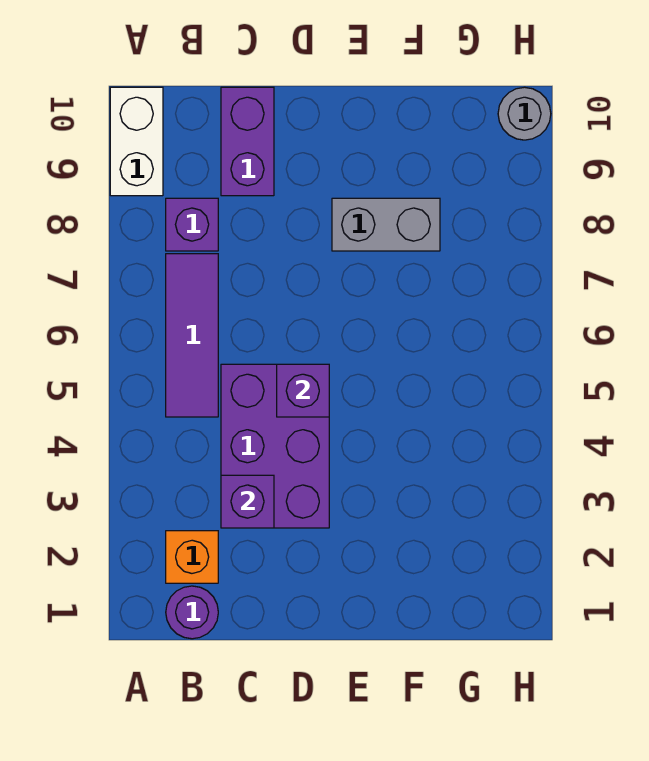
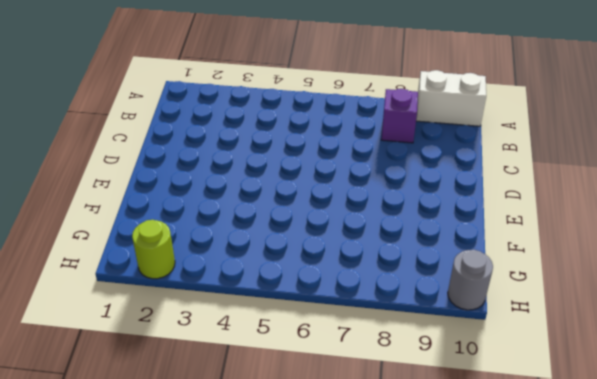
lime round brick H2 level 1 -> none
none -> purple round brick B1 level 1
none -> orange brick B2 level 1

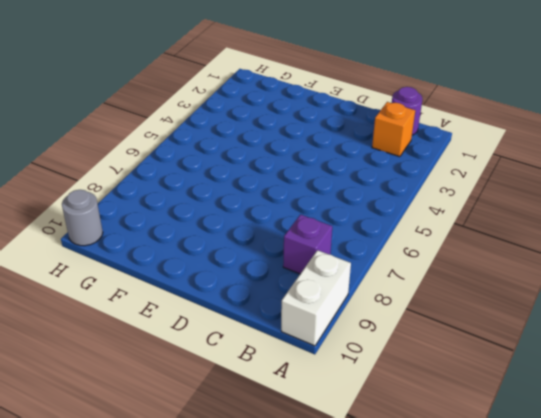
none -> purple tile B5:B7 level 1
none -> purple brick C3:D5 level 1

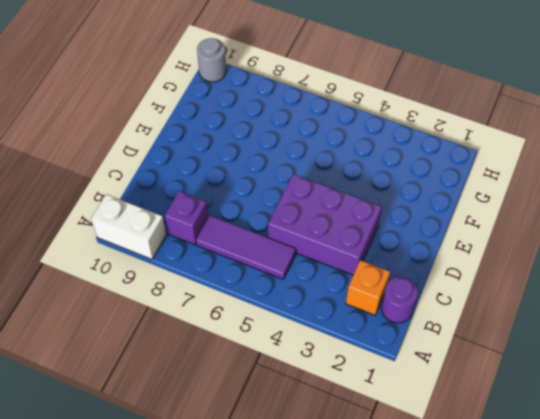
none -> purple brick C9:C10 level 1
none -> grey brick E8:F8 level 1

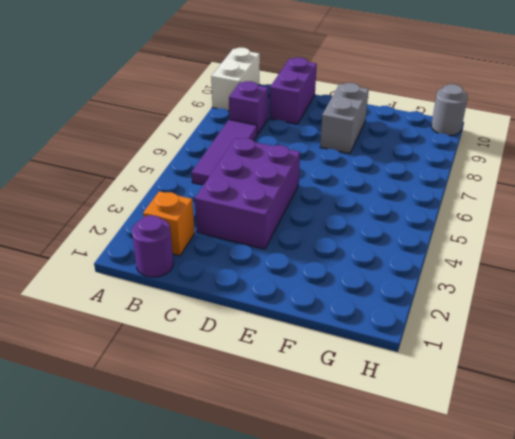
grey brick E8:E9 level 1 -> grey brick E8:F8 level 1
none -> purple brick C3 level 2
none -> purple brick D5 level 2

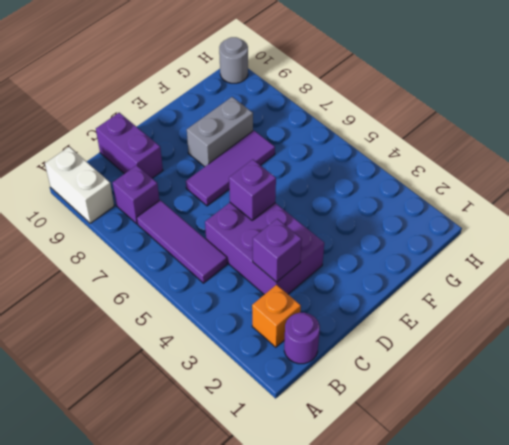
purple tile D7:F7 level 1 -> none

